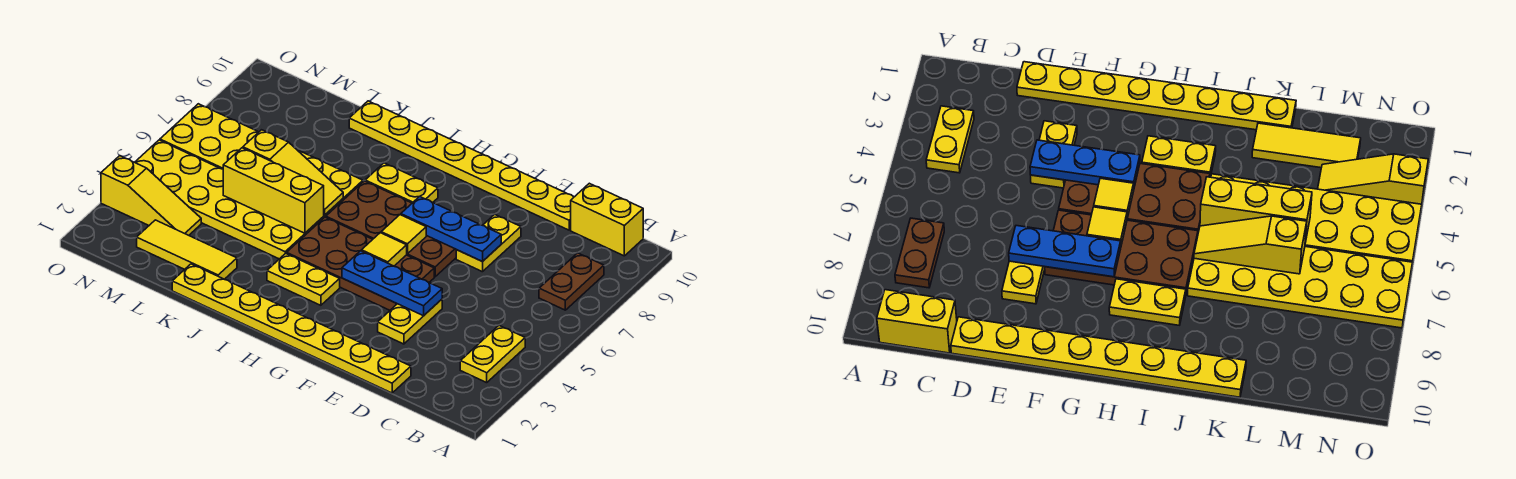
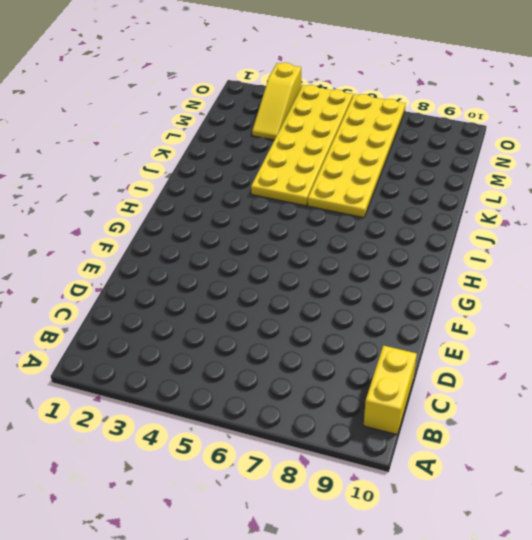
none -> yellow plate B3:B4 level 1
none -> brown plate B7:B8 level 1
none -> yellow plate D1:K1 level 1

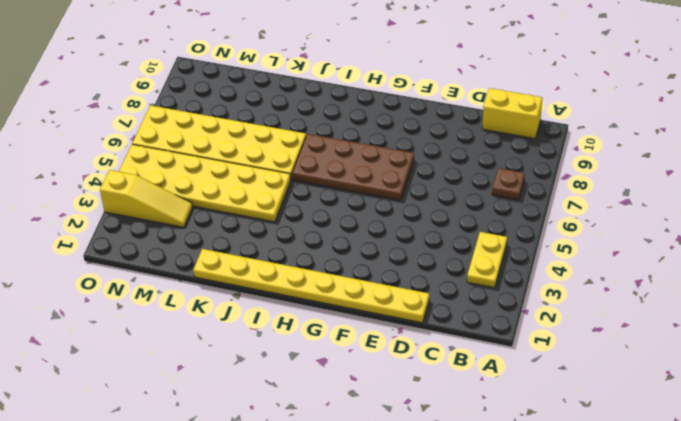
brown plate B7 level 1 -> brown plate B7:B8 level 1
none -> yellow plate D10:K10 level 1
none -> yellow plate E3:E4 level 1
none -> yellow plate E7:E8 level 1

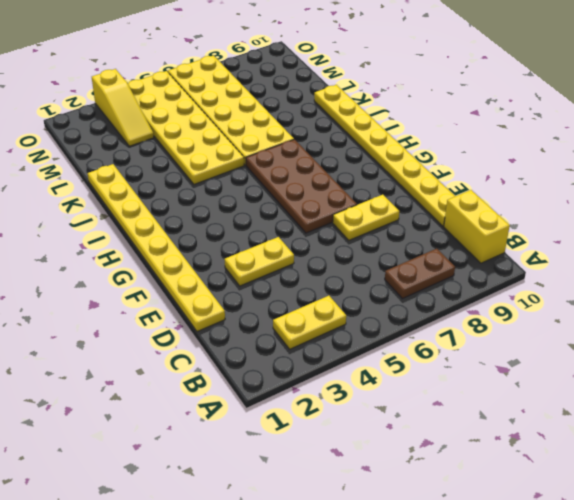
none -> brown plate F4:I5 level 1
none -> yellow plate H3:I3 level 1
none -> yellow plate H8:I8 level 1

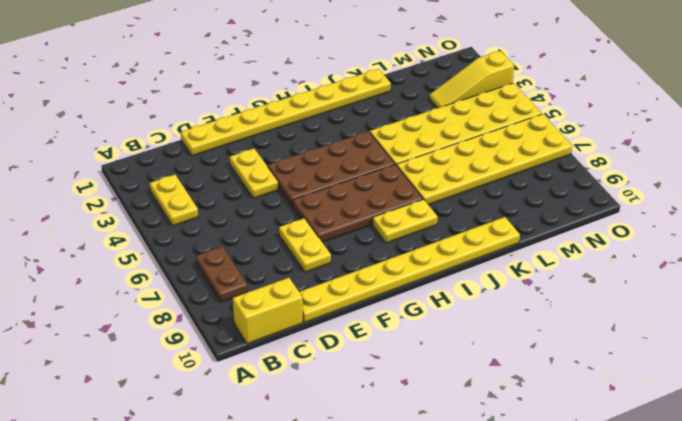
none -> yellow plate H3:I3 level 1
none -> yellow tile K2:M2 level 1
none -> blue plate E4:G4 level 2

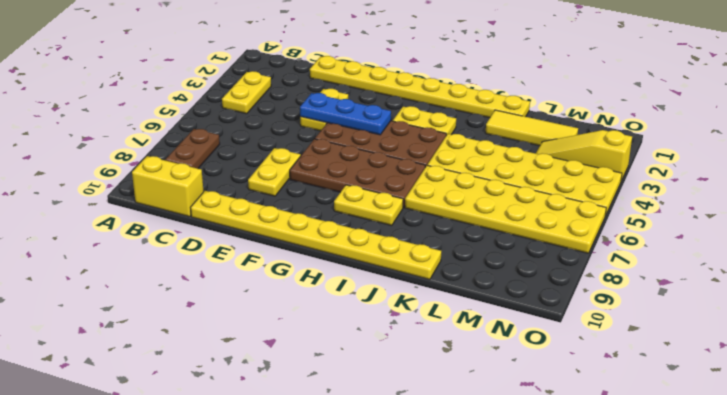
none -> blue plate E7:G7 level 2
none -> yellow tile G5 level 2
none -> yellow tile G6 level 2

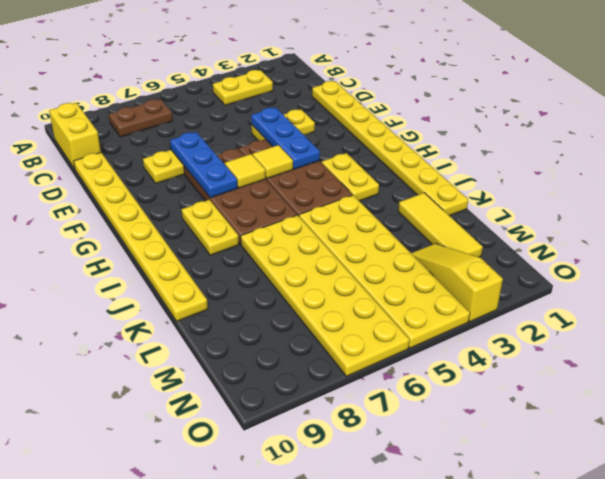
none -> yellow brick J5:L5 level 2
none -> yellow slope J6:L6 level 2 top L

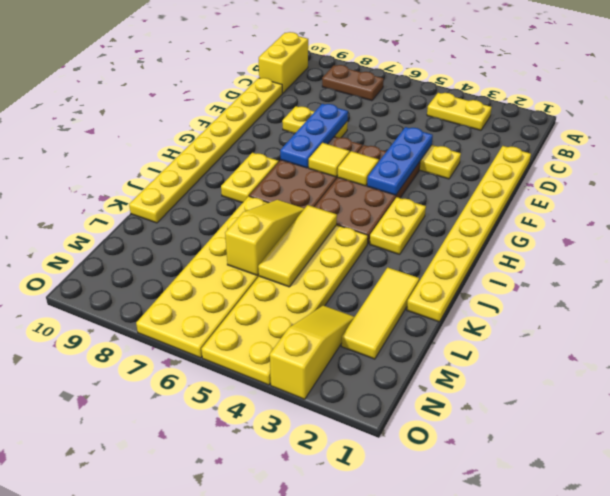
yellow tile J5:L5 level 2 -> yellow brick J5:L5 level 2

